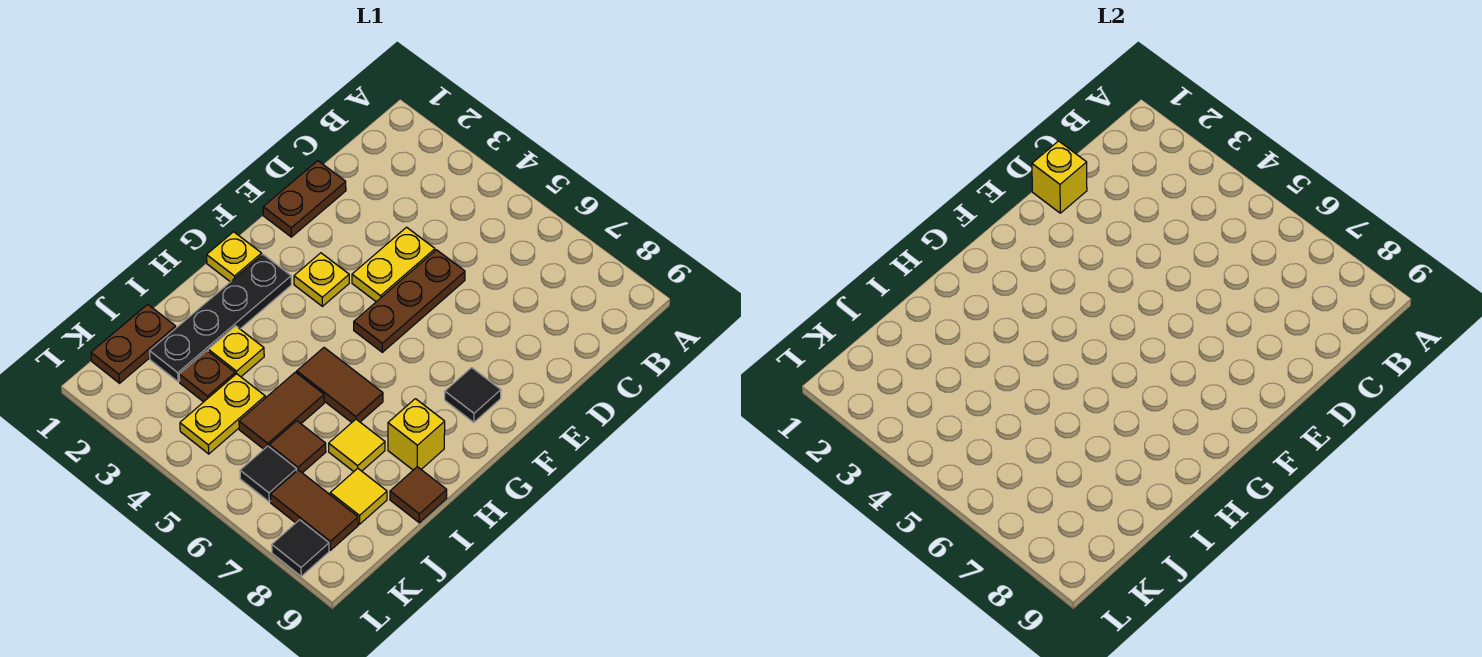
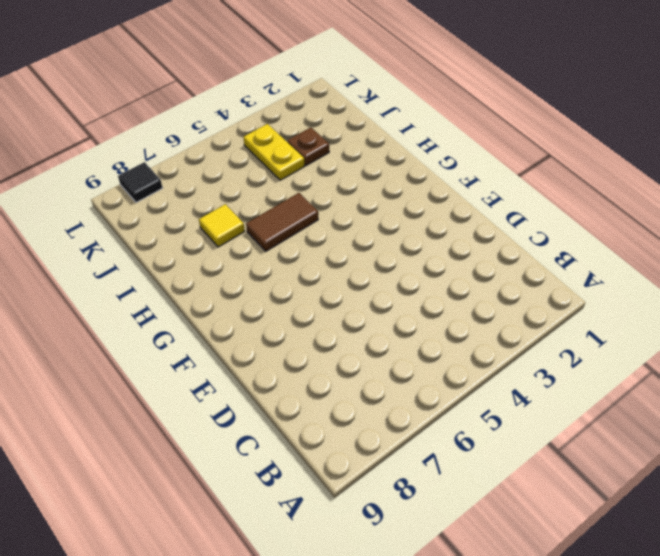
none -> brown plate D1:E1 level 1
none -> yellow plate D4:E4 level 1
none -> brown plate D5:F5 level 1

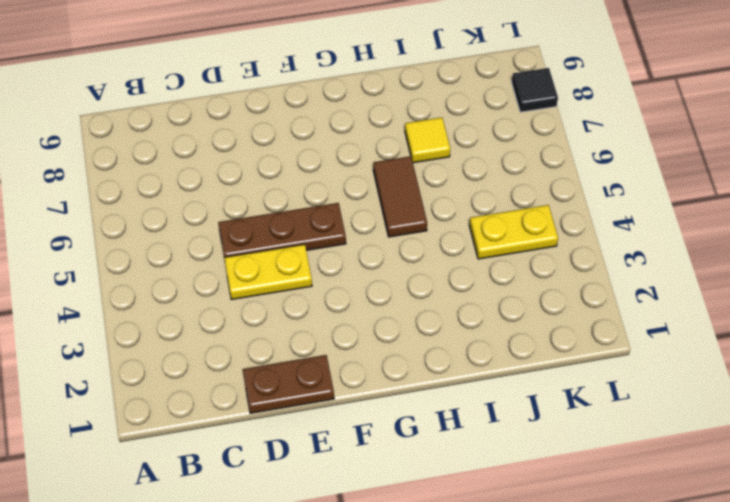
none -> yellow plate F3 level 1
none -> black tile F8 level 1
none -> yellow plate G1 level 1

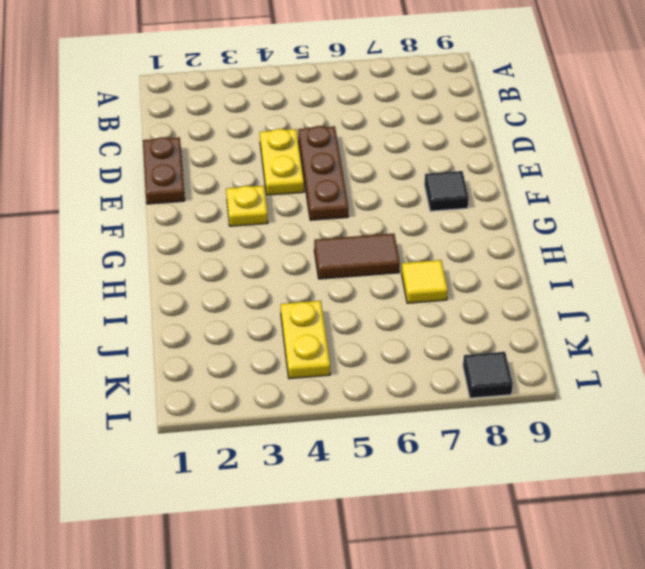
none -> yellow plate G1 level 1
none -> black plate G2:J2 level 1
none -> yellow brick H8 level 1

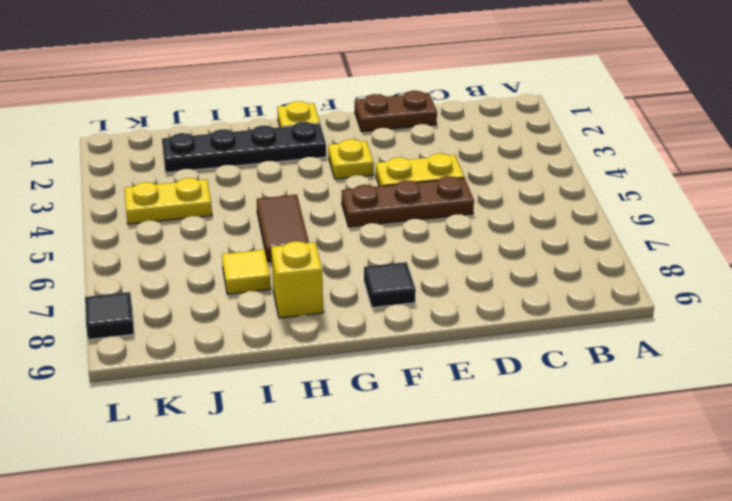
none -> yellow plate I3 level 1
none -> brown tile I5:J5 level 1
none -> brown tile I9 level 1

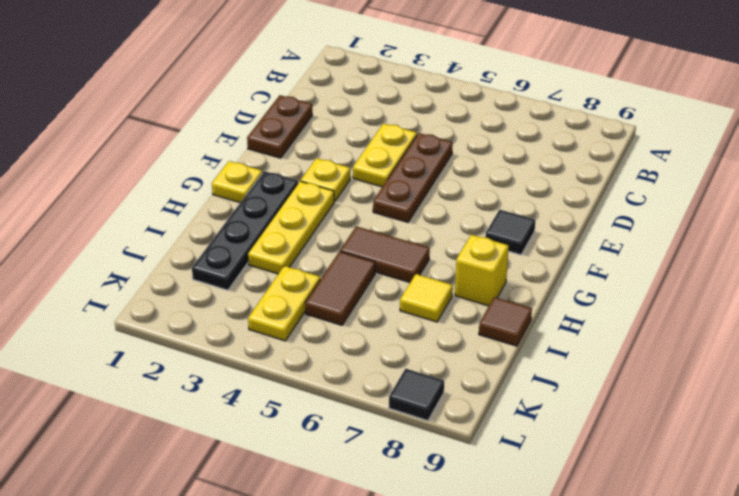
yellow plate G3:I3 level 1 -> yellow plate I3 level 1
none -> brown plate J1:K1 level 1
none -> brown plate J3 level 1
none -> brown tile J6 level 1

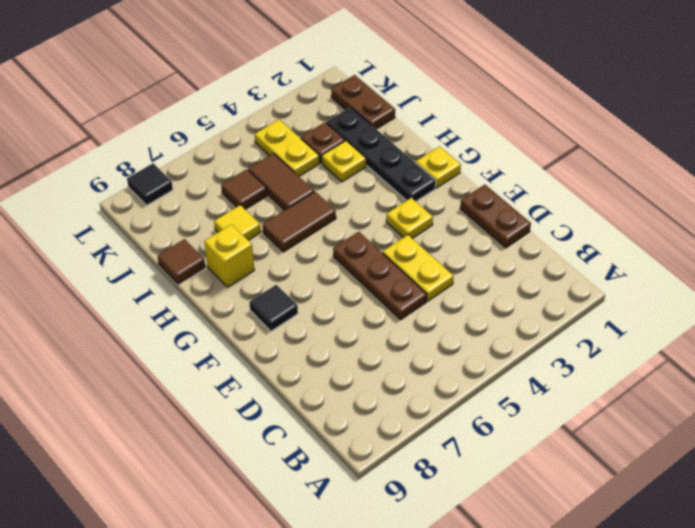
none -> yellow tile J8 level 1
none -> black tile K6 level 1
none -> brown tile K7:K8 level 1

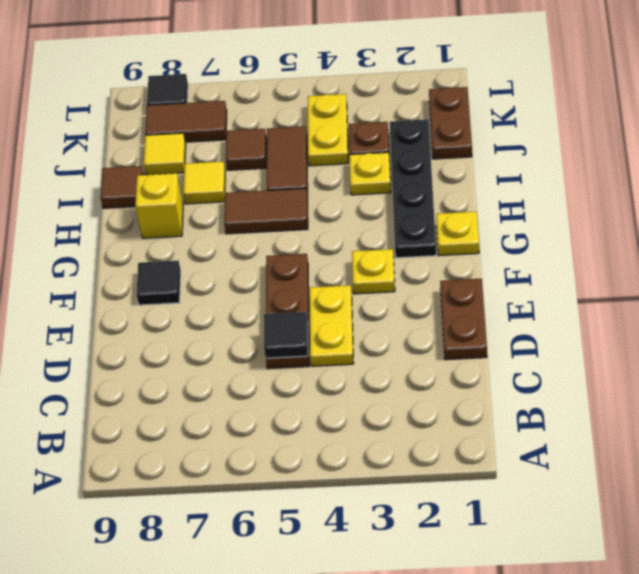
black tile D5 level 2 -> black tile K6 level 1
none -> yellow brick D1 level 2

